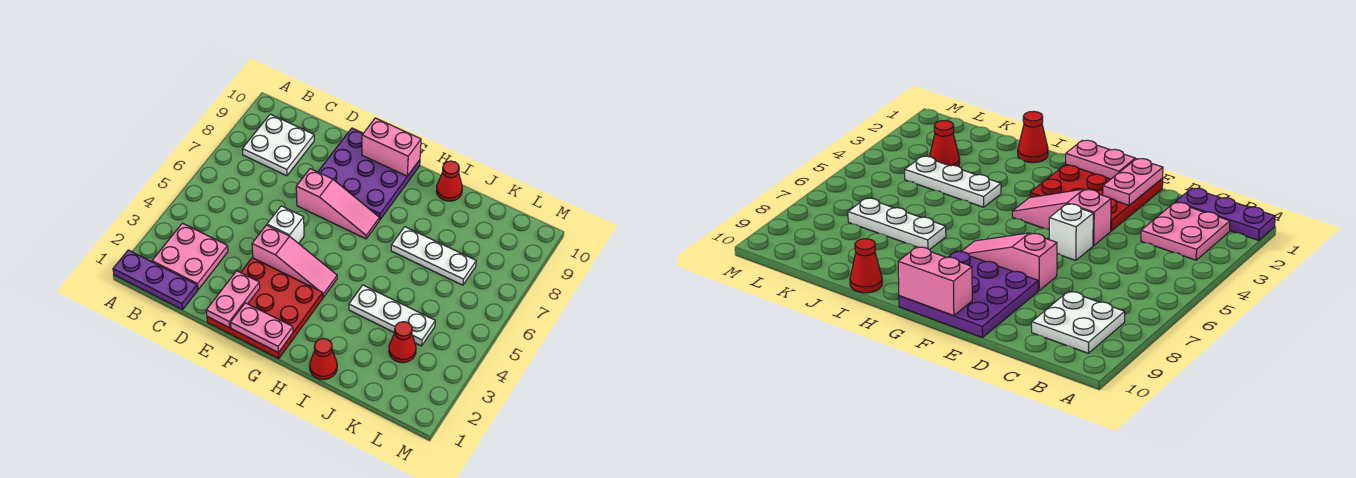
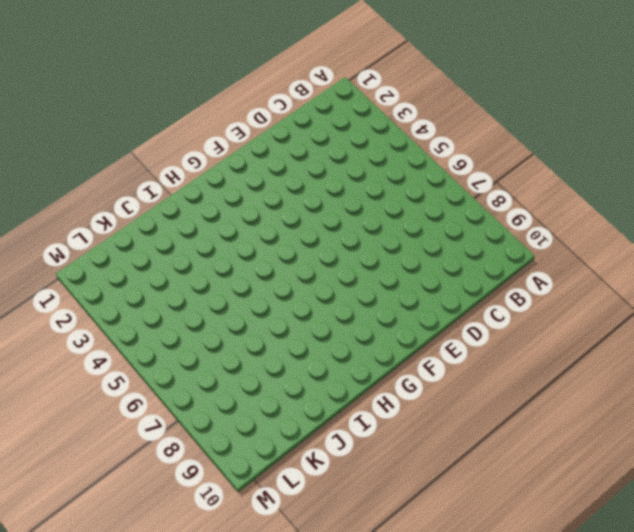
none -> purple plate A1:C1 level 1
none -> pink plate B2:C3 level 1
none -> white plate B8:C9 level 1

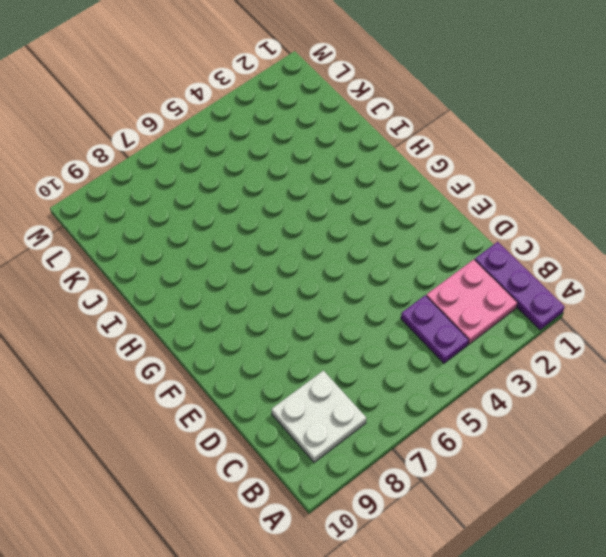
purple plate B4:C4 level 1 -> none
none -> red plate E1:G3 level 1
none -> pink slope E4:G4 level 1 top E
none -> white brick E5 level 1

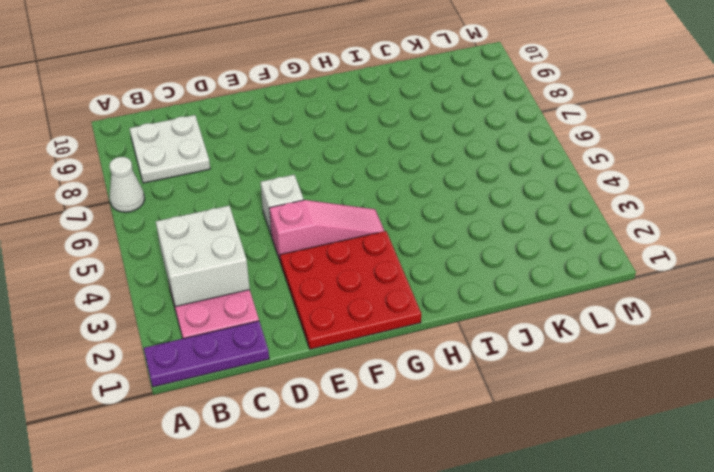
white cone A7 level 1 -> none
white brick B3:C4 level 2 -> none
none -> pink slope E7:G7 level 1 top E
none -> purple plate E8:G10 level 1
none -> red cone I1 level 1

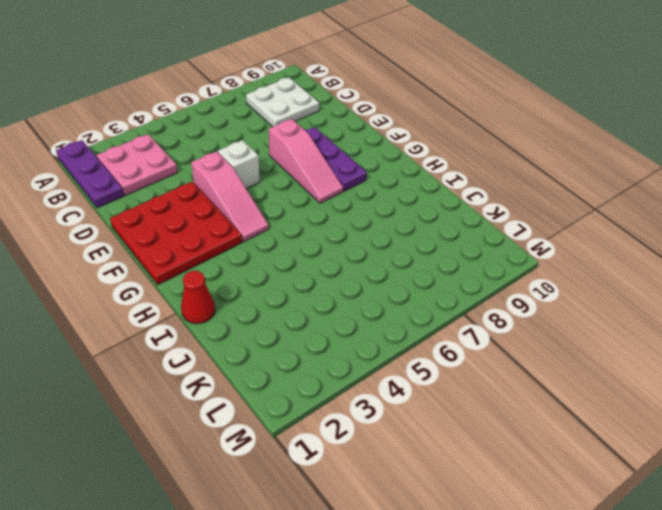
purple plate E8:G8 level 1 -> purple plate E8:G10 level 1
none -> white plate I4:K4 level 1
none -> white plate I7:K7 level 1
none -> red cone I10 level 1

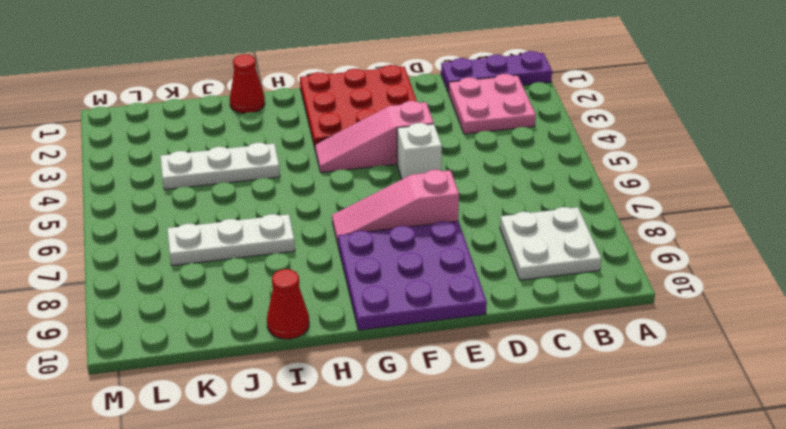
none -> red cone K3 level 1
none -> pink plate E1:E2 level 2
none -> pink plate F1:G1 level 2

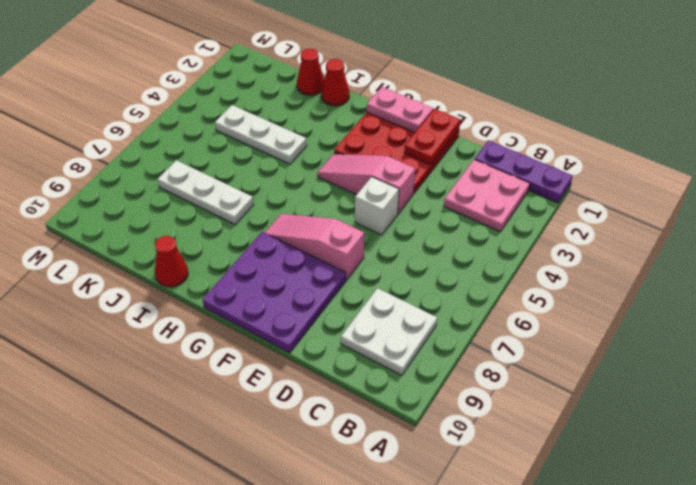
red plate E1:E2 level 2 -> pink plate E1:E2 level 2
red cone J1 level 1 -> red cone K3 level 1
none -> pink brick F10:G10 level 2

